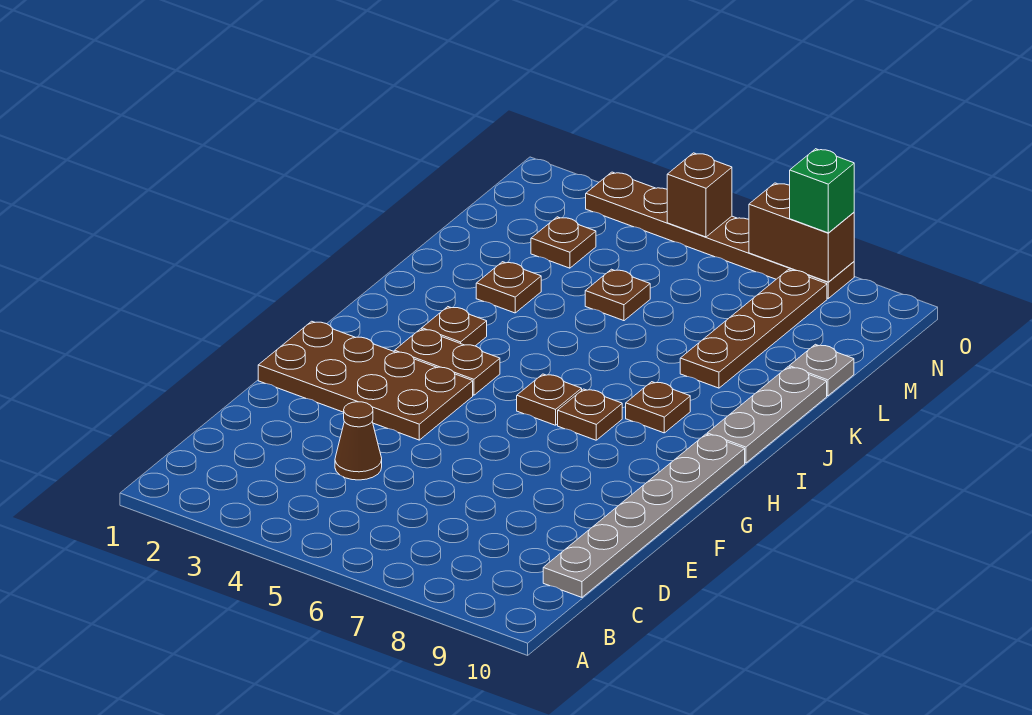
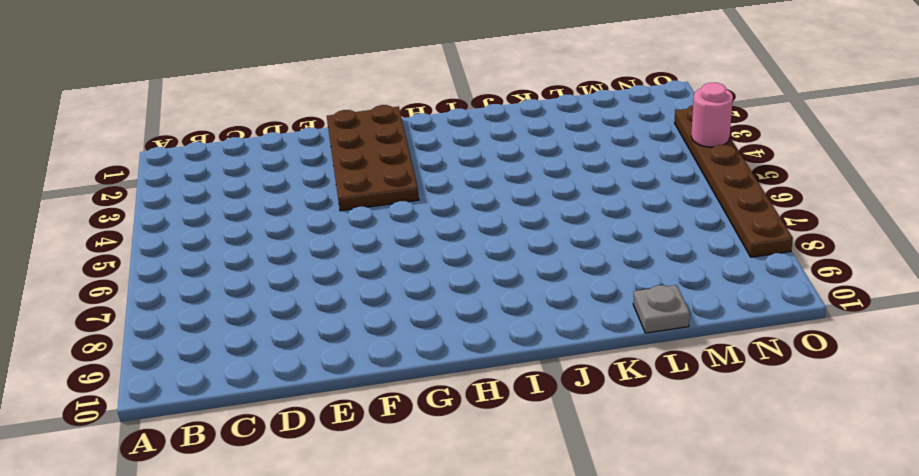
pink round brick O4 level 2 -> none
none -> grey plate C10:H10 level 1
none -> brown cone D4 level 1
none -> brown plate H3:H4 level 1

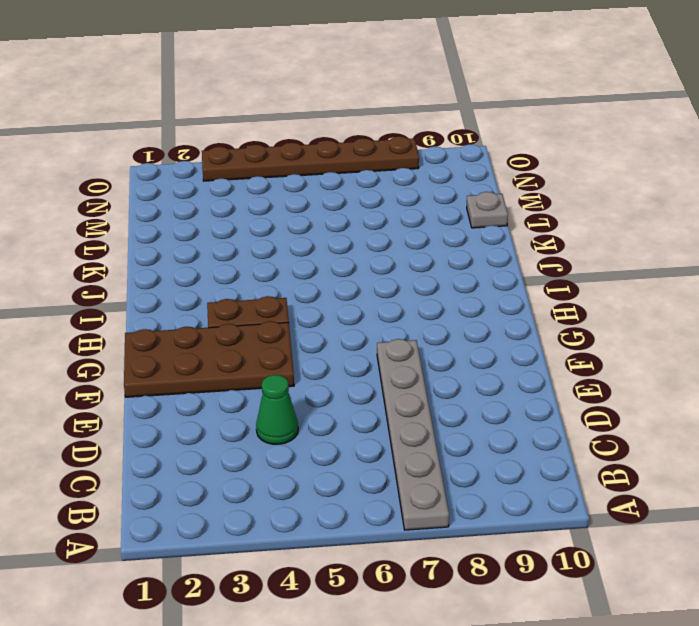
grey plate A7:F7 level 1 -> grey plate C10:H10 level 1
green cone D4 level 1 -> brown cone D4 level 1
none -> brown plate H6 level 1
none -> brown plate H7 level 1
none -> brown plate I3 level 1

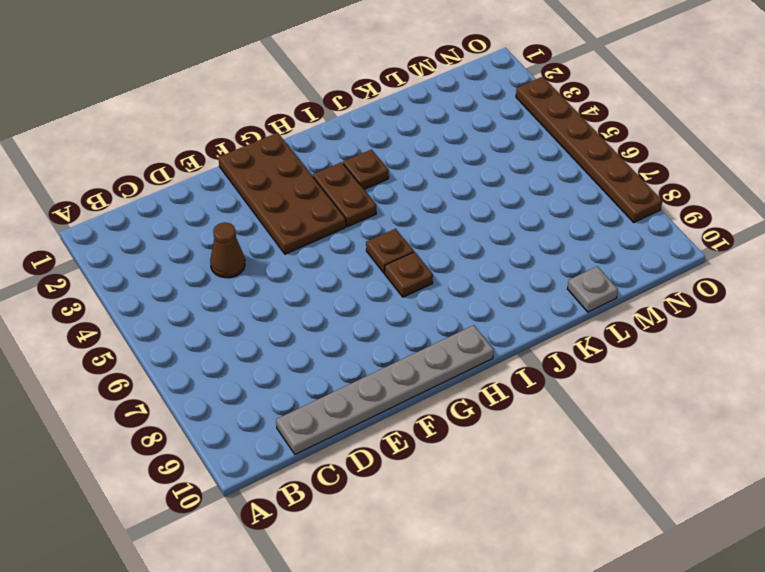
none -> brown plate I8 level 1
none -> grey plate I10:K10 level 1
none -> brown plate K3 level 1

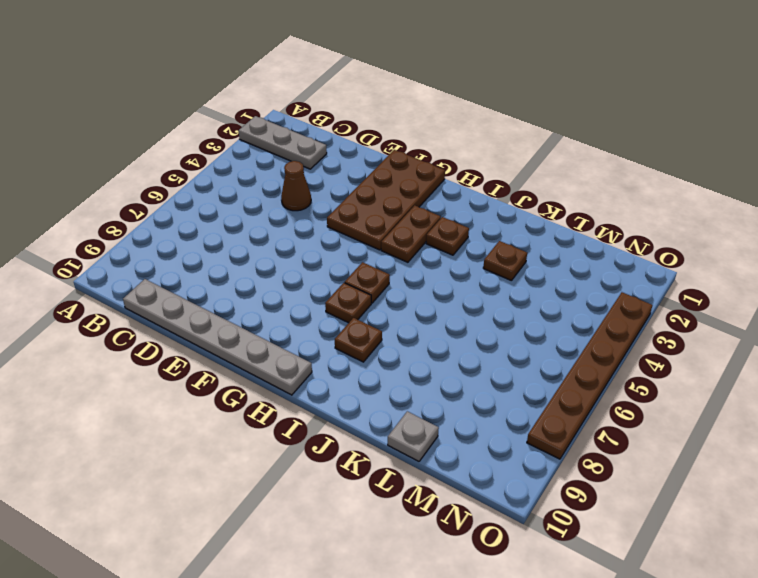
grey plate A2:C2 level 1 -> grey plate I10:K10 level 1
none -> brown plate K8:N8 level 1
none -> brown plate L5 level 1
none -> brown plate M3 level 1

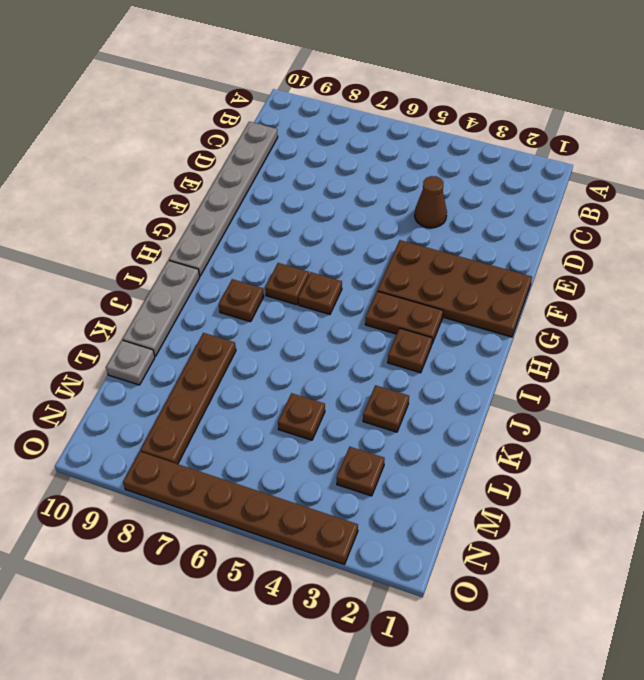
none -> brown brick O5 level 2
none -> brown brick O7:O8 level 2
none -> green brick O8 level 3

